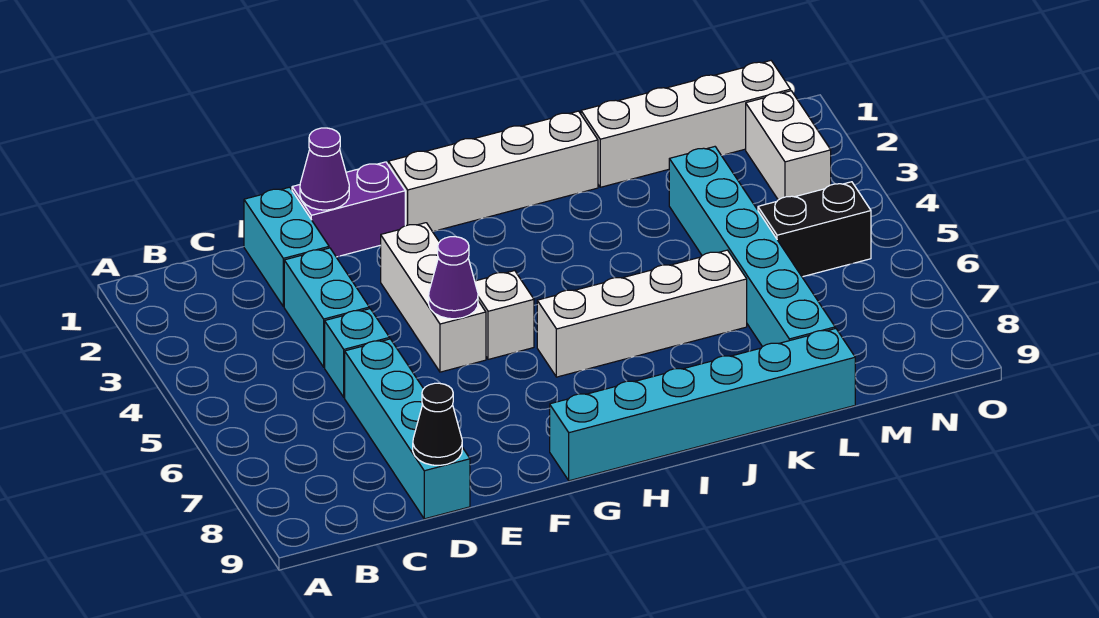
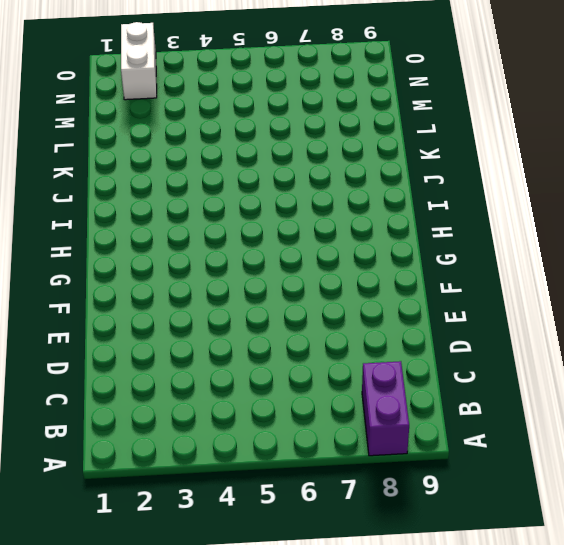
purple brick A8:B8 level 1 -> purple brick E1:F1 level 1
white brick N2:O2 level 1 -> white brick N2:N3 level 1
none -> cyan brick D1:D2 level 1
none -> cyan brick D3:D4 level 1
none -> cyan brick D5 level 1

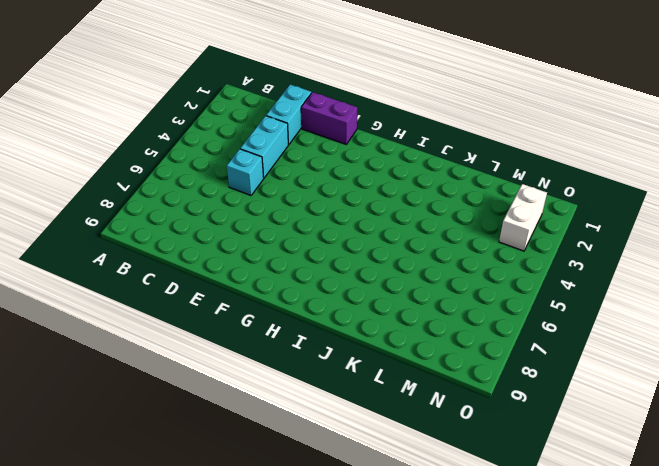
none -> cyan brick D6:D9 level 1
none -> white brick F3:F5 level 1
none -> white brick G1:J1 level 1

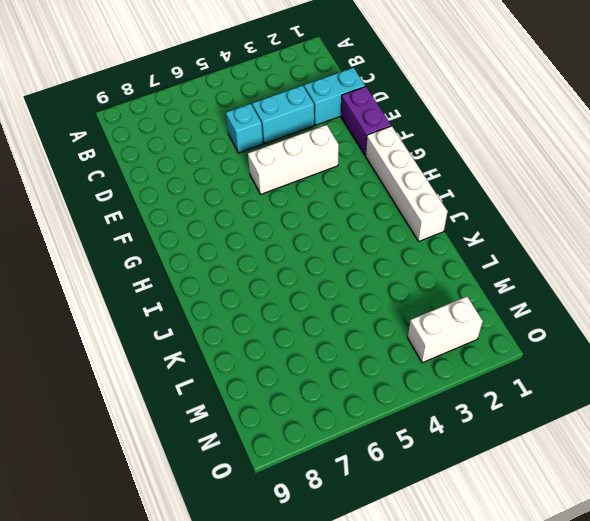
none -> cyan brick D6:D9 level 1
none -> white brick G5 level 1
none -> cyan brick G9:L9 level 1

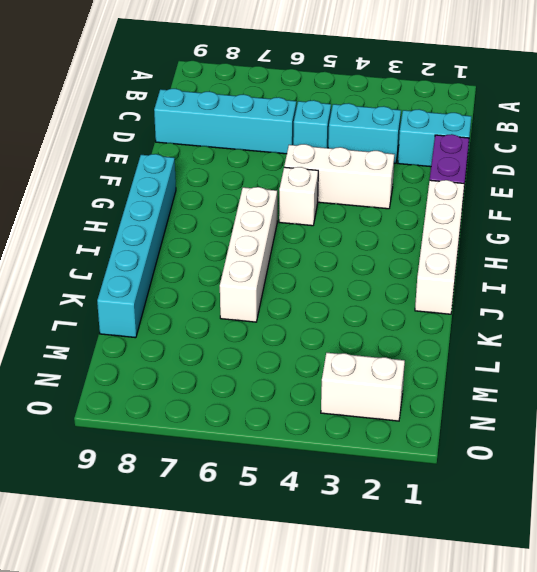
none -> white brick K1:N1 level 1
none -> cyan brick L3:L8 level 1
none -> black brick M5:N5 level 1

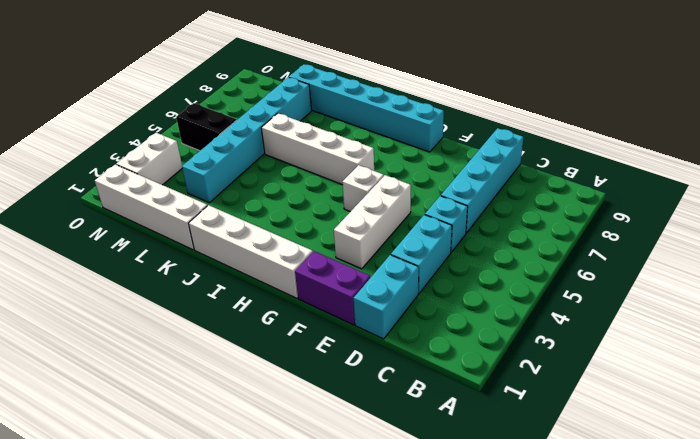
none -> black cone D9 level 2
none -> purple cone E1 level 2
none -> purple cone F5 level 2

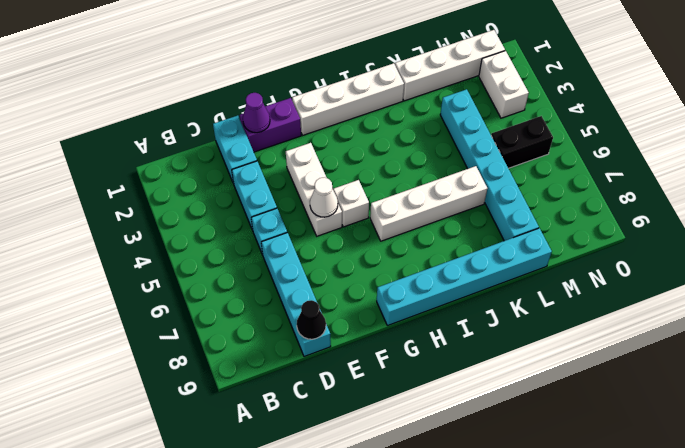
white cone F5 level 2 -> purple cone F5 level 2

